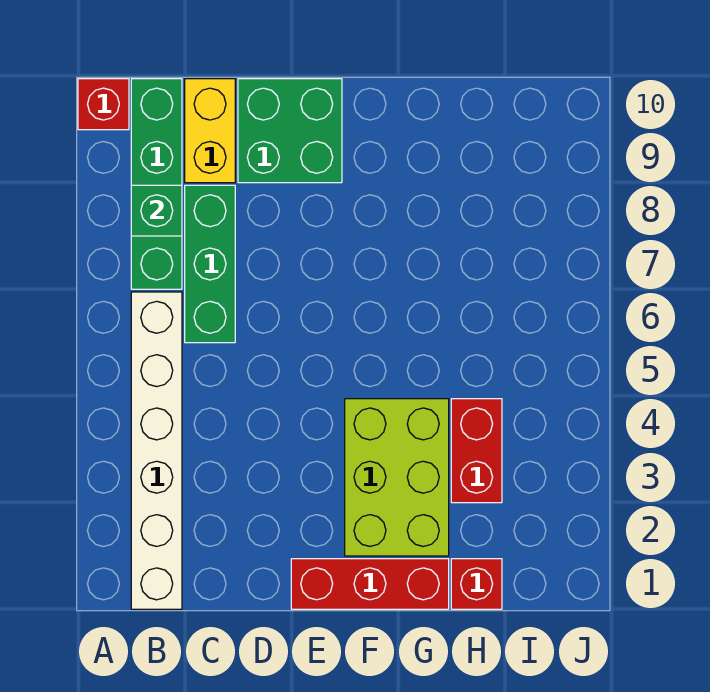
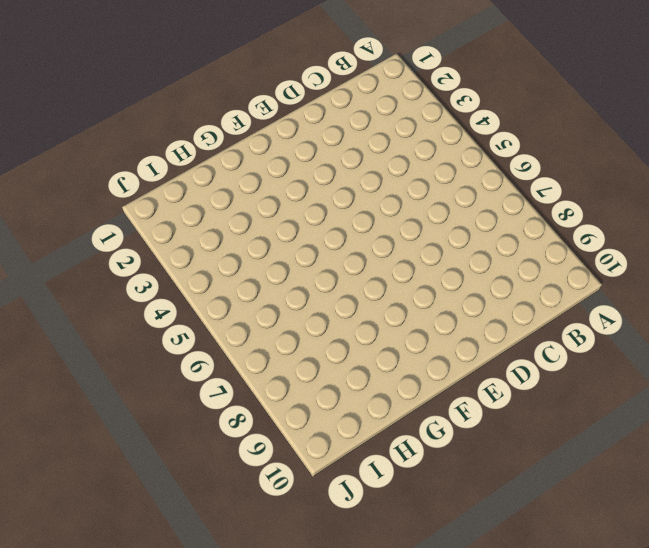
none -> red brick A10 level 1
none -> white brick B1:B6 level 1

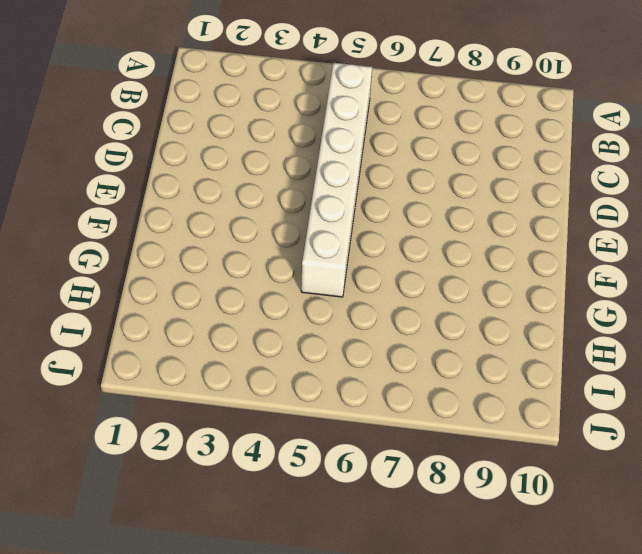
white brick B5:G5 level 1 -> white brick B1:B6 level 1
none -> red brick A10 level 1
none -> green brick B7:B10 level 1

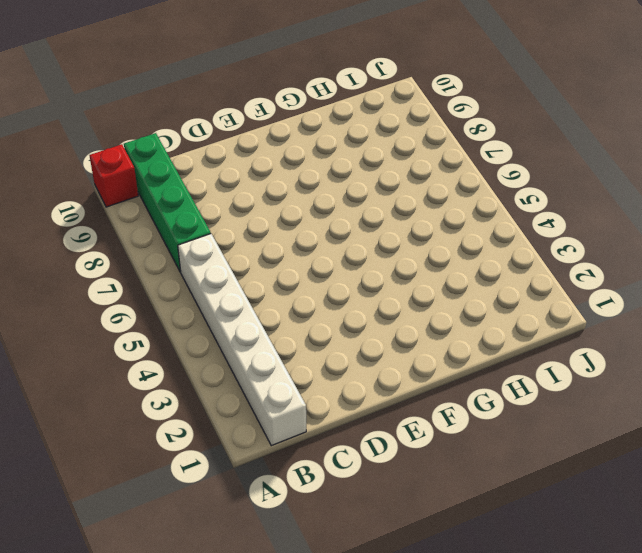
none -> green brick C6:C8 level 1
none -> yellow brick C9:C10 level 1

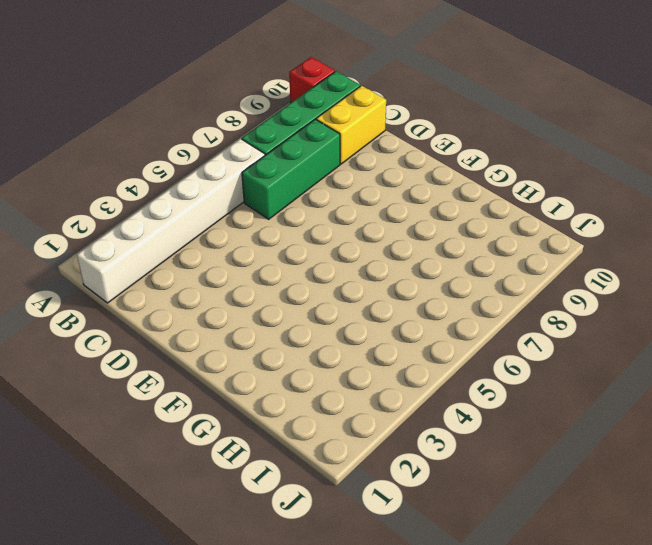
none -> green brick D9:E10 level 1
none -> red brick E1:G1 level 1

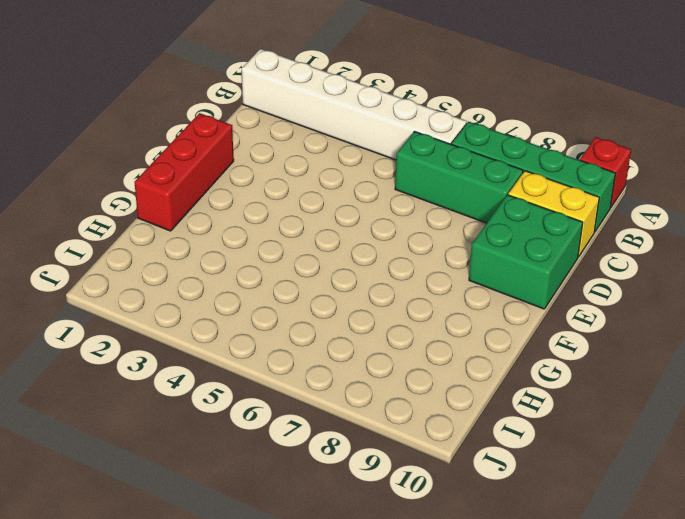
none -> lime brick F2:G4 level 1
none -> red brick H1 level 1

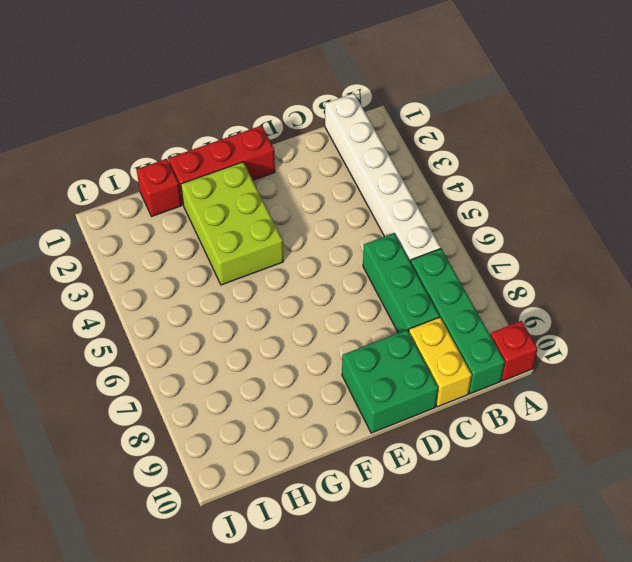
none -> red brick H3:H4 level 1
none -> green brick B8 level 2

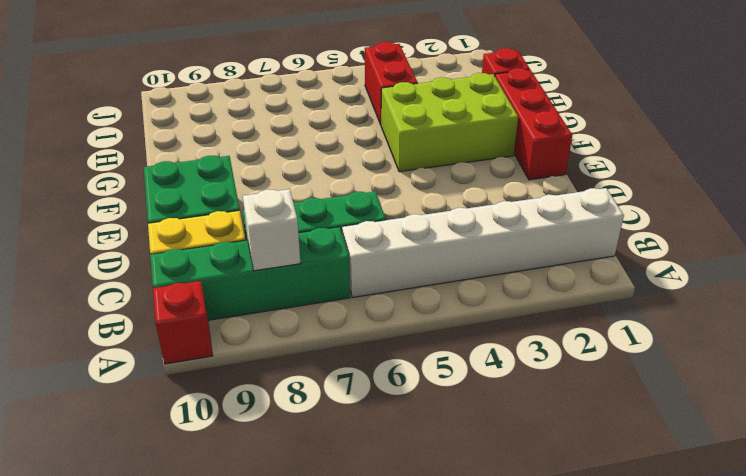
white brick B8 level 2 -> green brick B8 level 2
red brick H4:I4 level 1 -> red brick H3:H4 level 1

